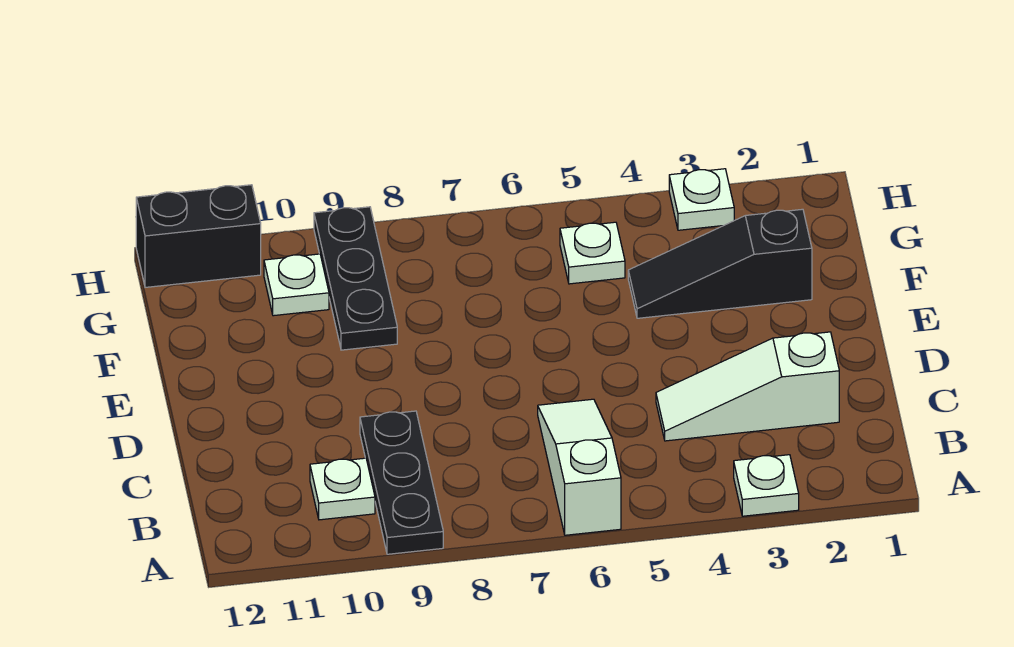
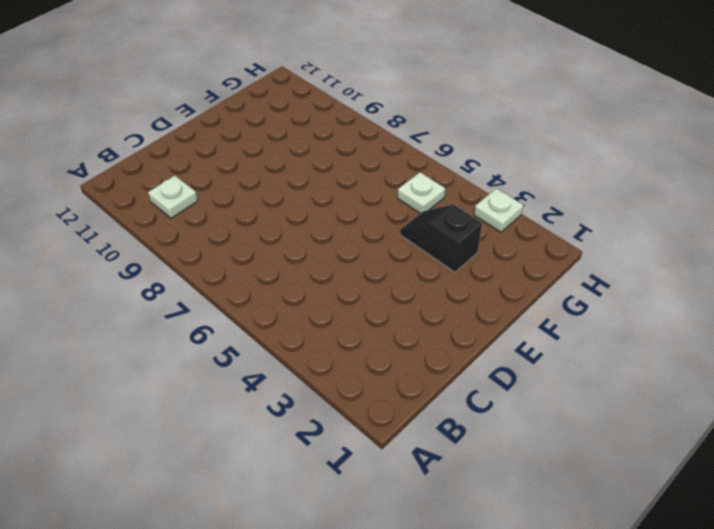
black slope F3:F4 level 1 top 3 -> black slope F2:F4 level 1 top 2
none -> white plate A3 level 1
none -> white slope A6:C6 level 1 top A

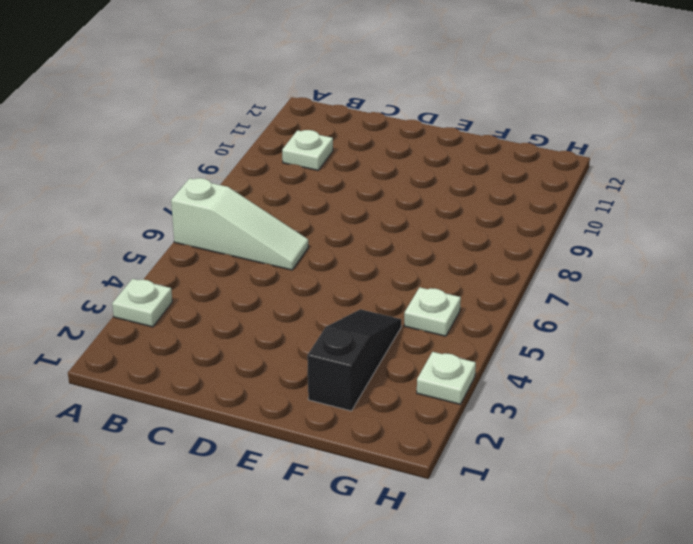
none -> black plate A9:C9 level 1
none -> white slope C2:C4 level 1 top 2

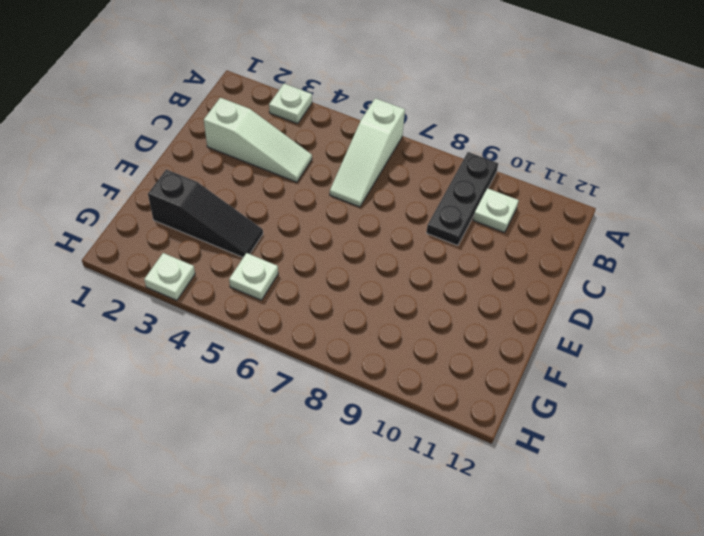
none -> black plate F9:H9 level 1
none -> white plate G10 level 1

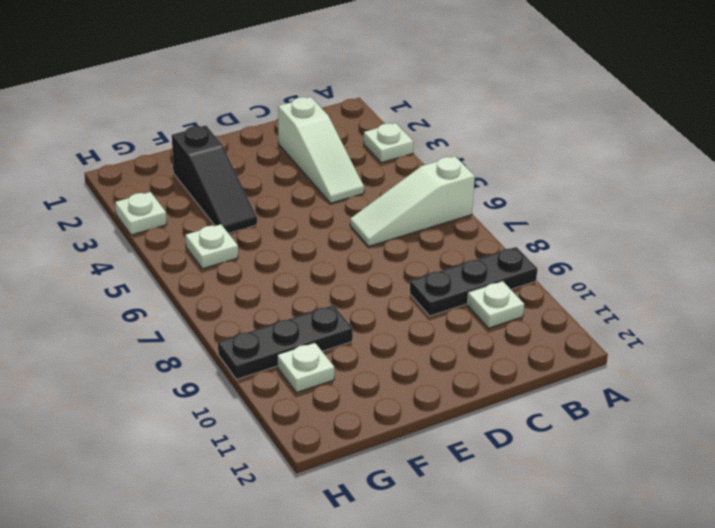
none -> black brick H11:H12 level 1

